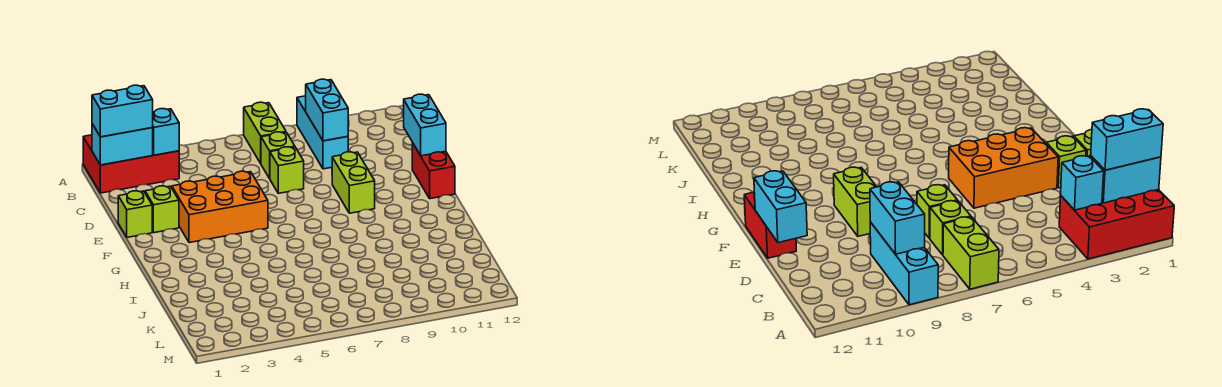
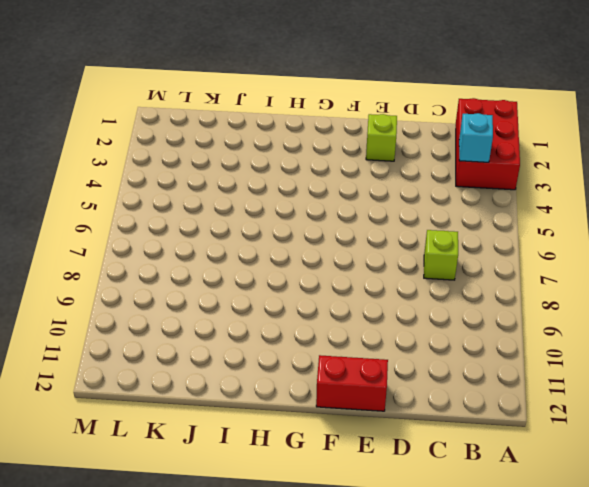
none -> lime brick A7:B7 level 1
none -> cyan brick A9:C9 level 1
none -> lime brick D7 level 1

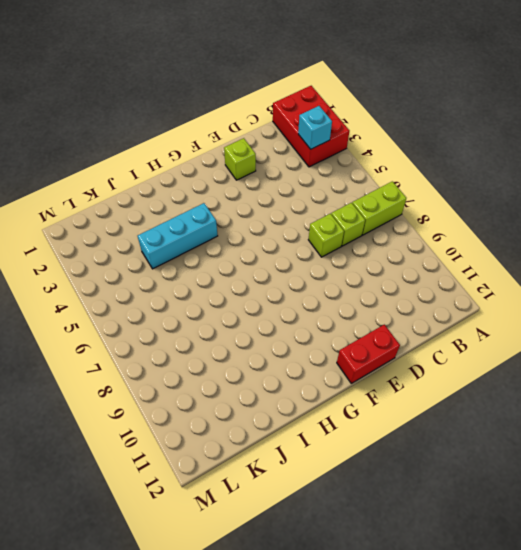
cyan brick H4:J4 level 1 -> cyan brick A9:C9 level 1
none -> lime brick E1 level 1
none -> orange brick E3:F5 level 1
none -> lime brick E9:F9 level 1

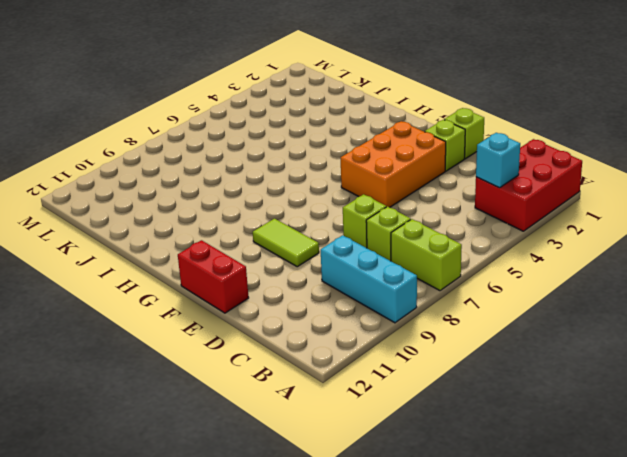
lime tile E9:F9 level 1 -> lime brick E9:F9 level 1
none -> cyan brick B1:B2 level 2
none -> cyan brick B9:C9 level 2
none -> cyan brick D12:E12 level 2

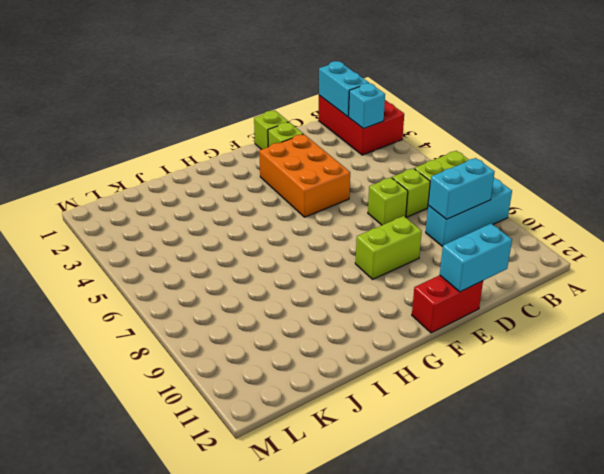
none -> cyan brick B1:B2 level 3

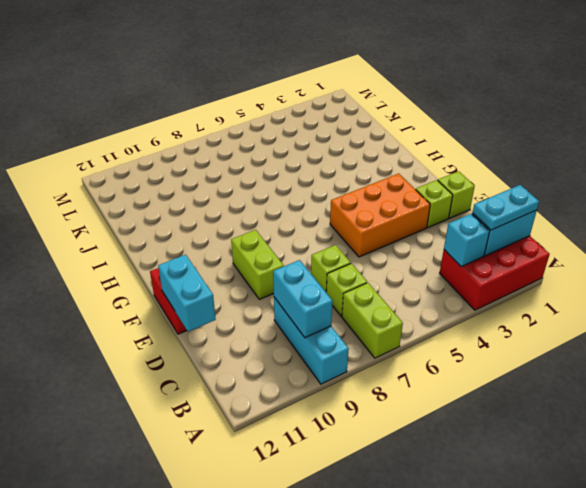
cyan plate B1:B2 level 3 -> cyan brick B1:B2 level 3

